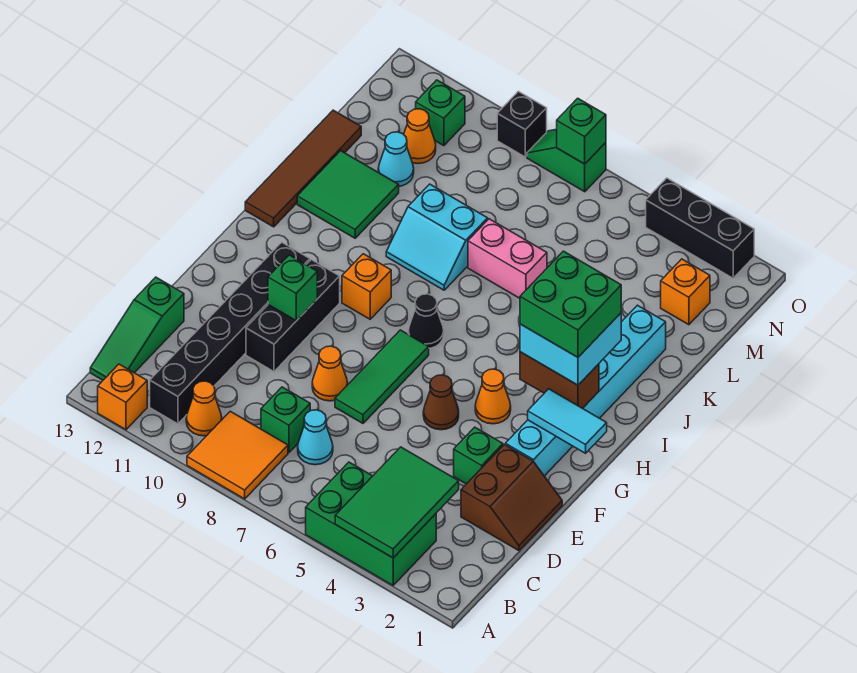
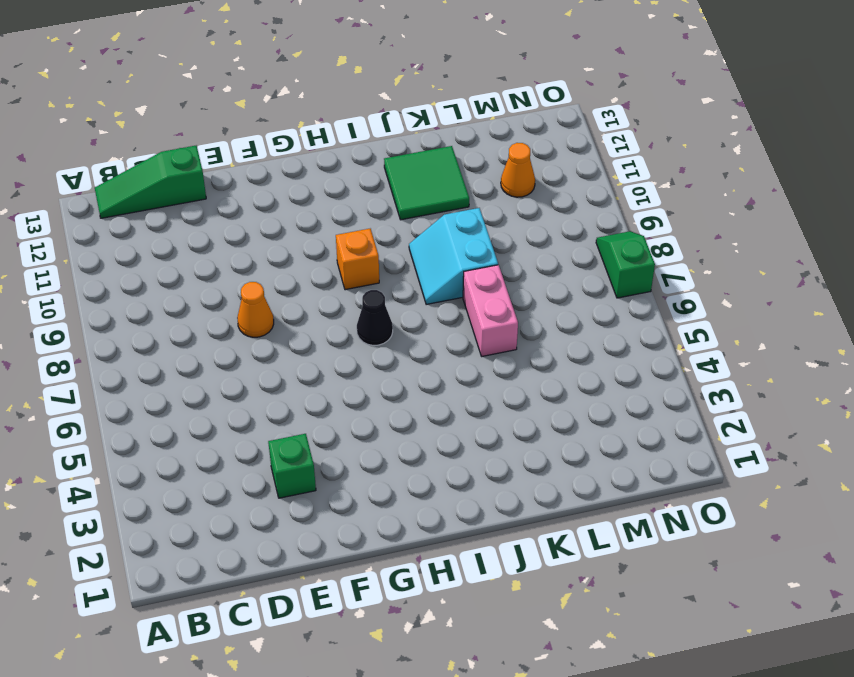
none -> green brick A3:B5 level 1
none -> orange tile A8:B9 level 1
none -> orange brick A12 level 1
none -> orange cone B10 level 1

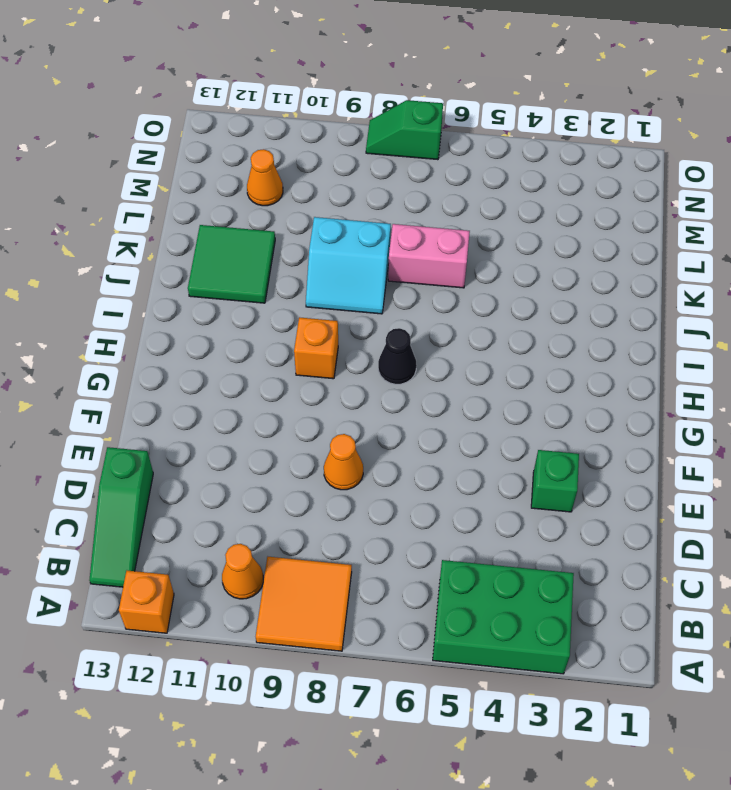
none -> black brick B11:G11 level 1
none -> cyan cone C7 level 1
none -> green brick C8 level 1
none -> brown slope D1:E2 level 1 top 2

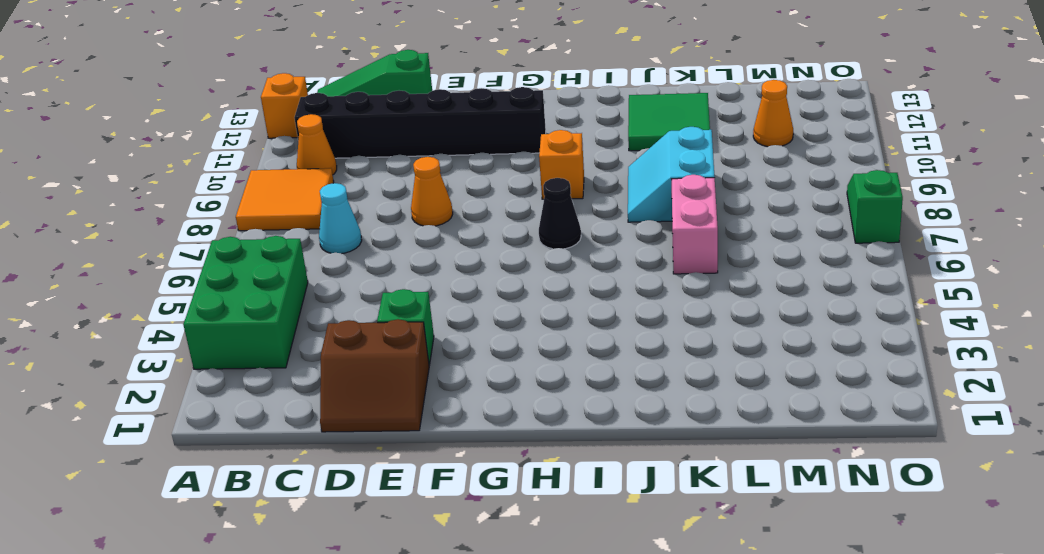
none -> green brick C8 level 1
none -> green tile E7:G7 level 1
none -> black brick E10:G10 level 1
none -> cyan brick F2:K2 level 1

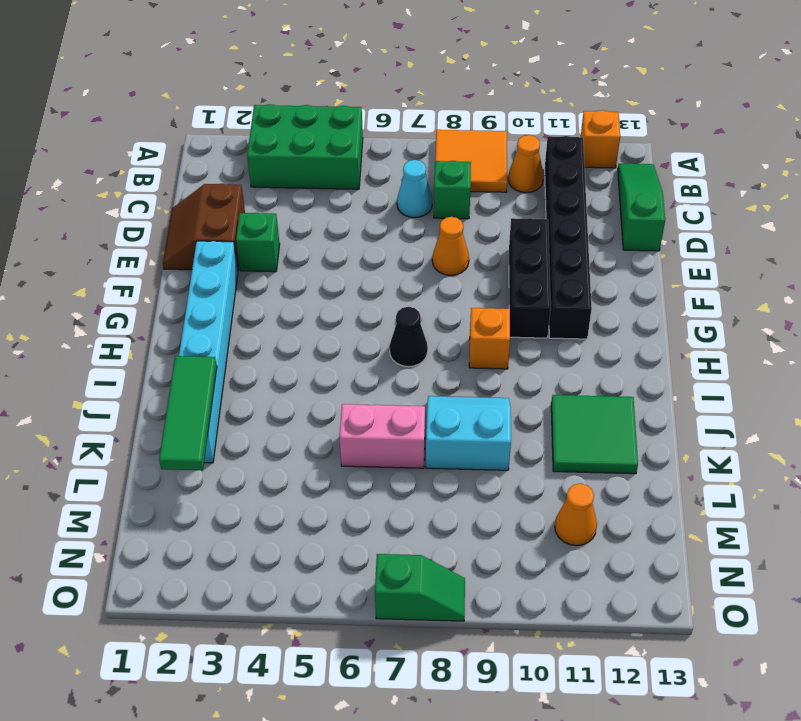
green tile J2:L2 level 2 -> green tile E7:G7 level 1
none -> brown cone F5 level 1
none -> orange cone G4 level 1
none -> brown tile I13:L13 level 1
none -> cyan cone L11 level 1

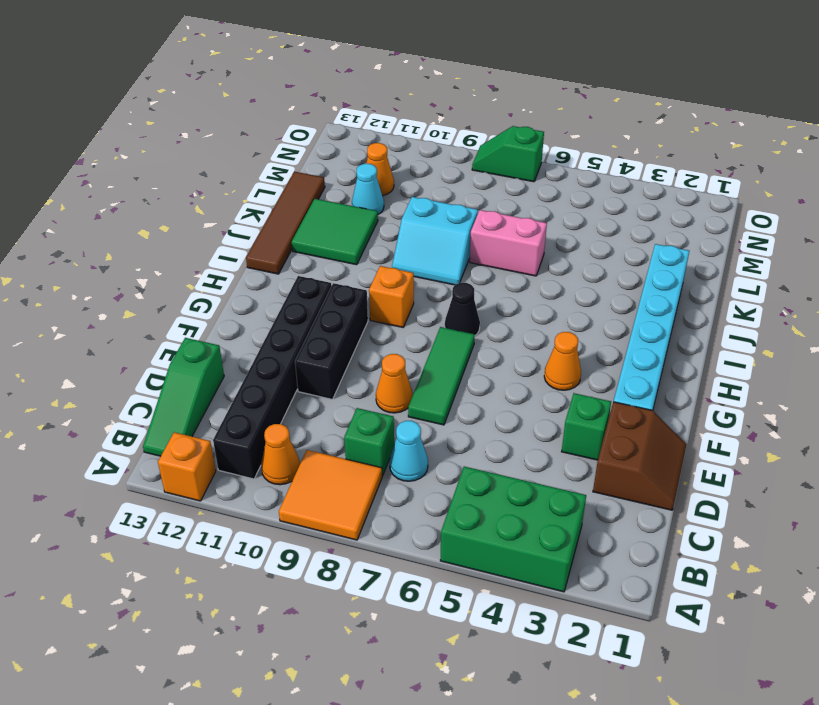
none -> brown cone F5 level 1
none -> orange brick M2 level 1
none -> green brick N11 level 1
none -> black brick O2:O4 level 1

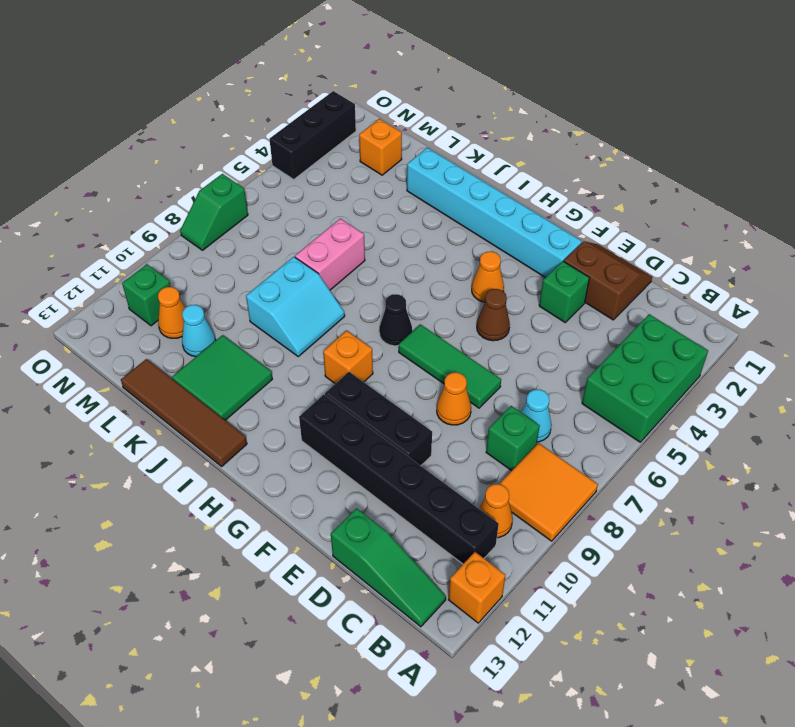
none -> black brick O9 level 1
none -> green tile A3:C4 level 2
none -> green brick F10 level 2
none -> cyan tile G1:G2 level 2

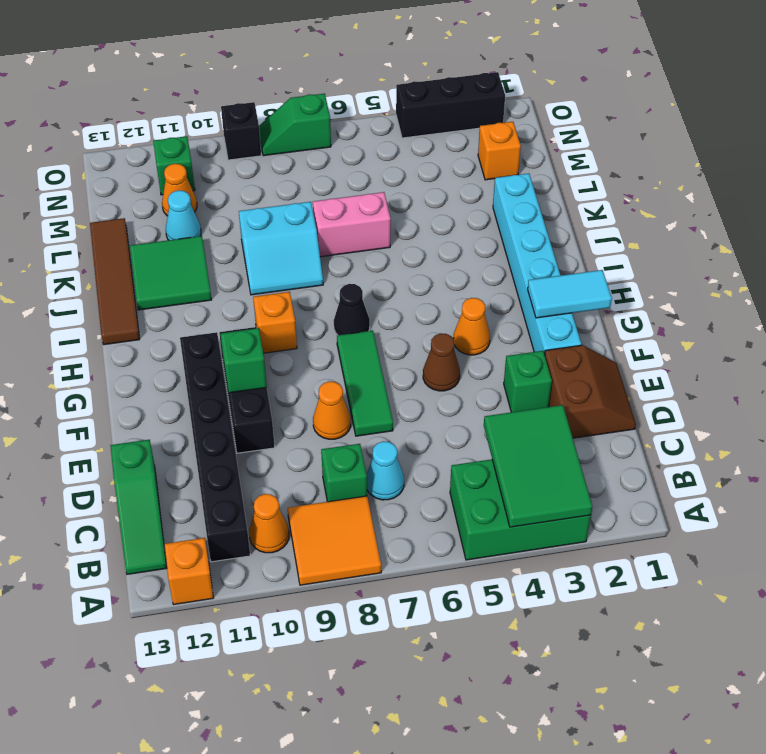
none -> brown brick H2:H3 level 2
none -> green brick O7 level 2
none -> cyan brick H2:I3 level 3
none -> green brick H2:I3 level 4

